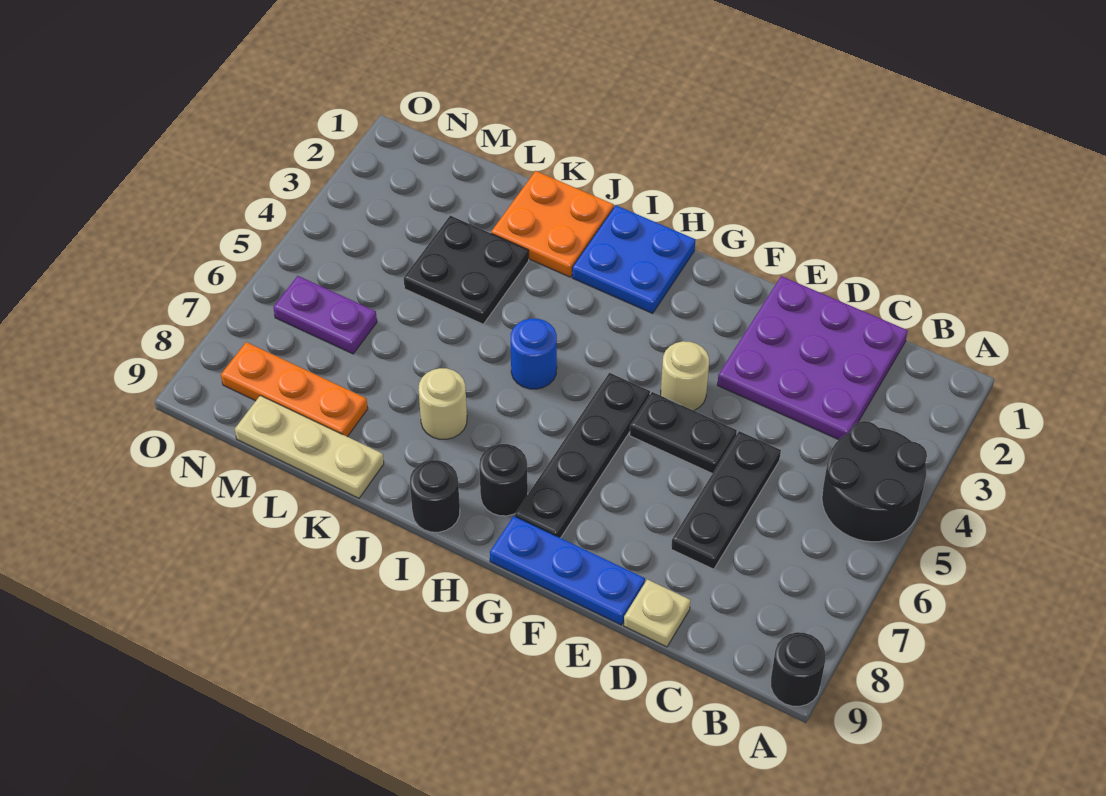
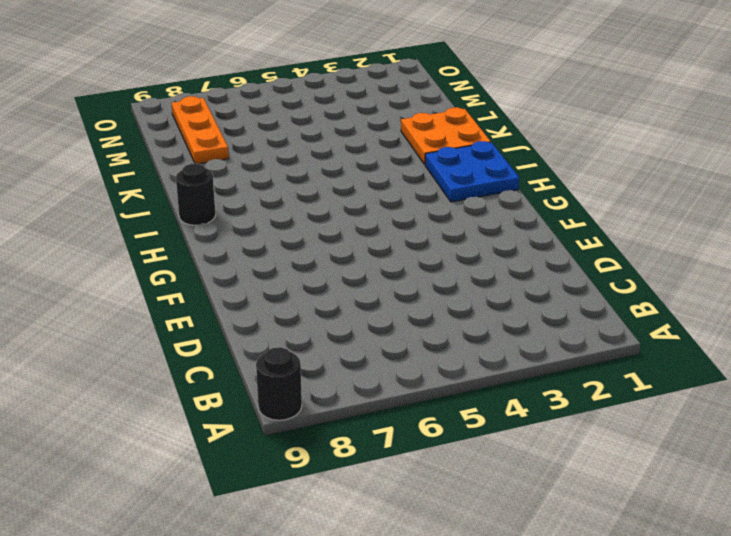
none -> black round brick A4:B5 level 1
none -> purple plate C1:E3 level 1
none -> black plate D5:D7 level 1

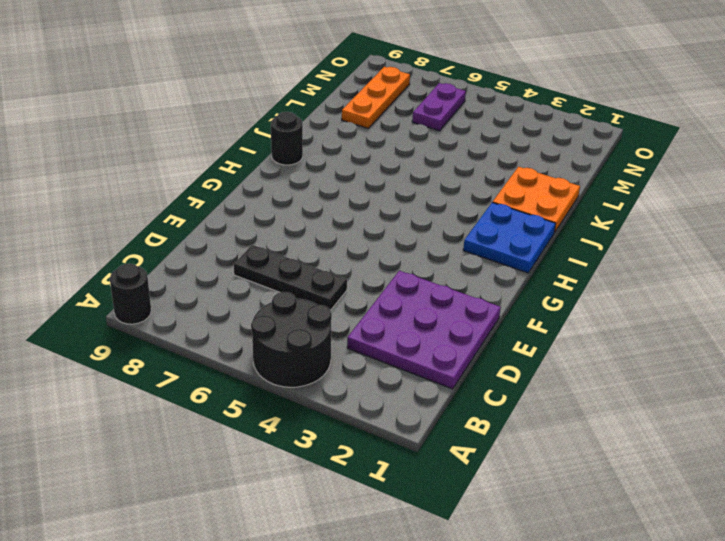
none -> tan plate D9 level 1
none -> black plate E5:F5 level 1
none -> blue plate E9:G9 level 1

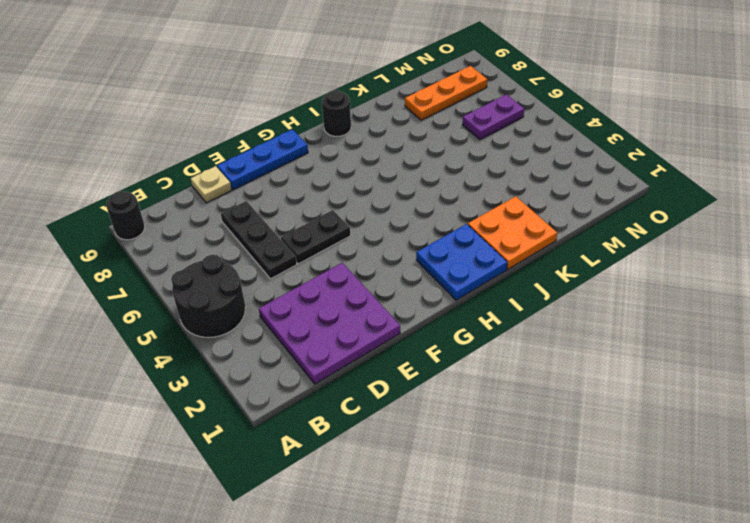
none -> tan round brick F4 level 1
none -> black plate G5:G8 level 1
none -> black round brick H8 level 1

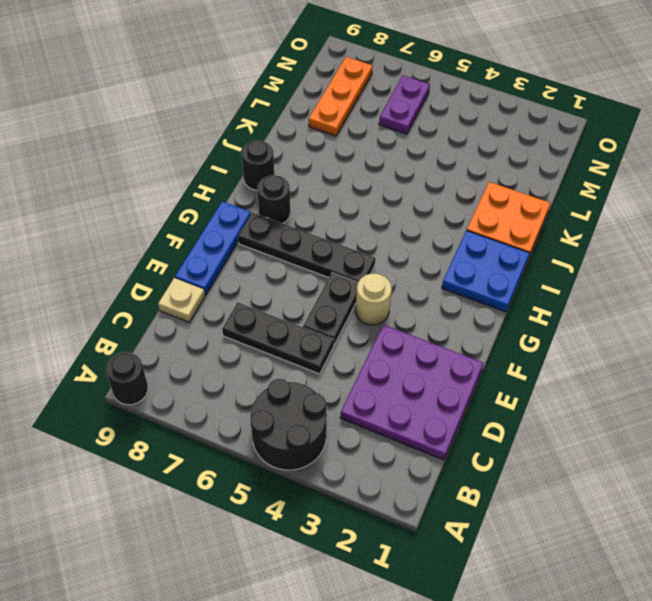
none -> blue round brick I5 level 1
none -> tan round brick J7 level 1
none -> black plate K3:L4 level 1

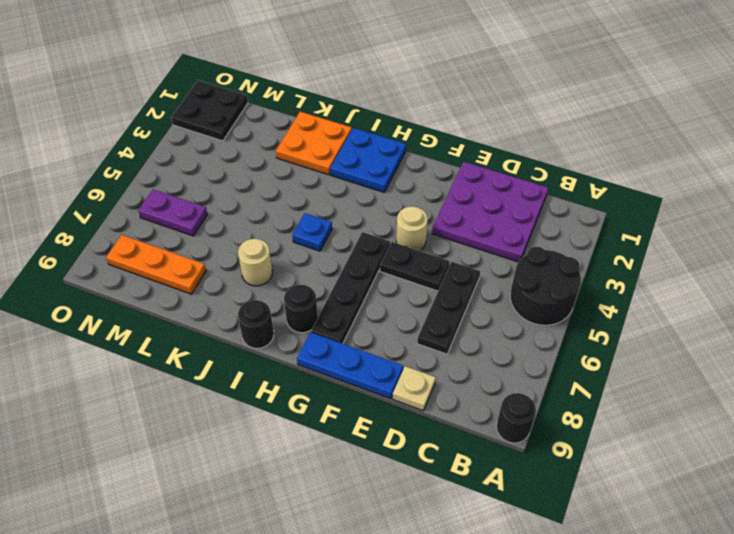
blue plate I5 level 1 -> blue round brick I5 level 1
black plate N1:O2 level 1 -> black plate K3:L4 level 1
none -> tan plate K9:M9 level 1

